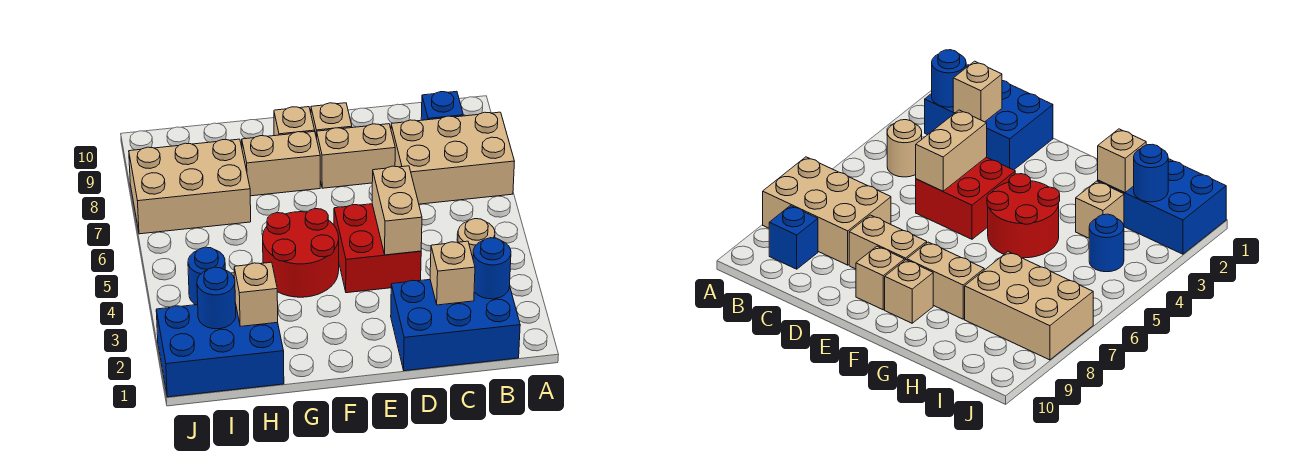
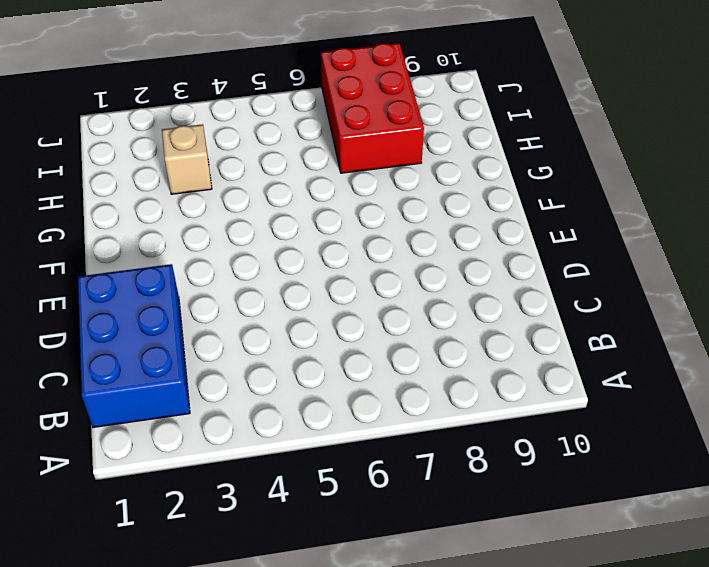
red brick H7:J8 level 1 -> tan brick H7:J8 level 1
none -> tan brick A7:C8 level 1
none -> tan round brick B4 level 1
none -> blue brick B9 level 1

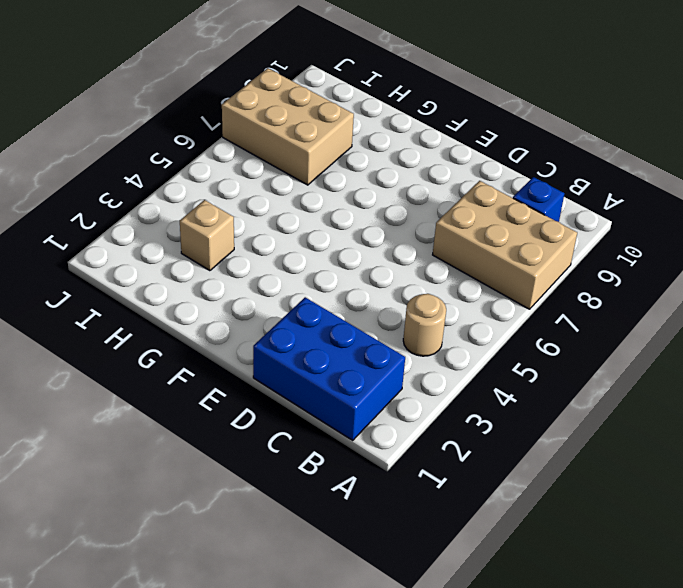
none -> red brick D4:E5 level 1
none -> tan brick D8:E8 level 1
none -> tan brick E9 level 1

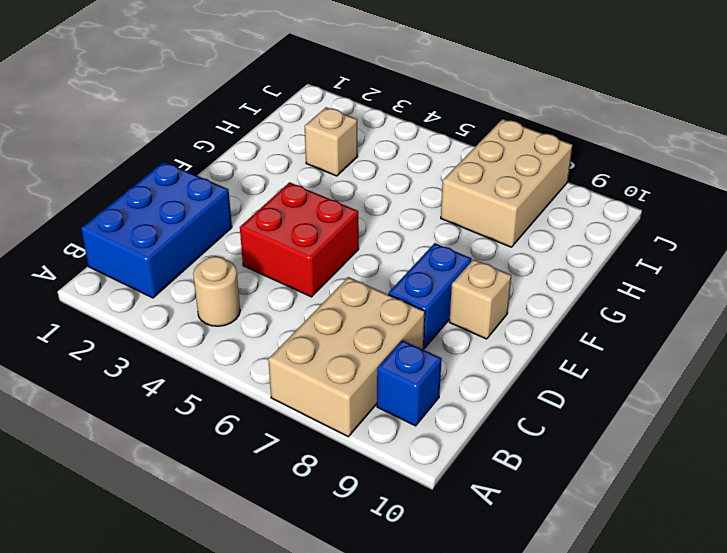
blue brick D8:E8 level 1 -> tan brick D8:E8 level 1
none -> red round brick F4:G5 level 1
none -> tan brick F8:G8 level 1
none -> tan brick F9 level 1

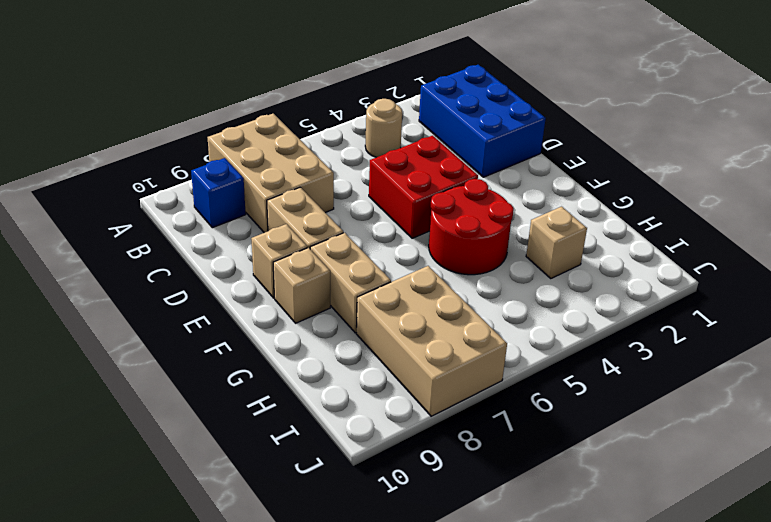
none -> blue brick H1:J2 level 1
none -> blue round brick I4 level 1
none -> blue round brick B2 level 2

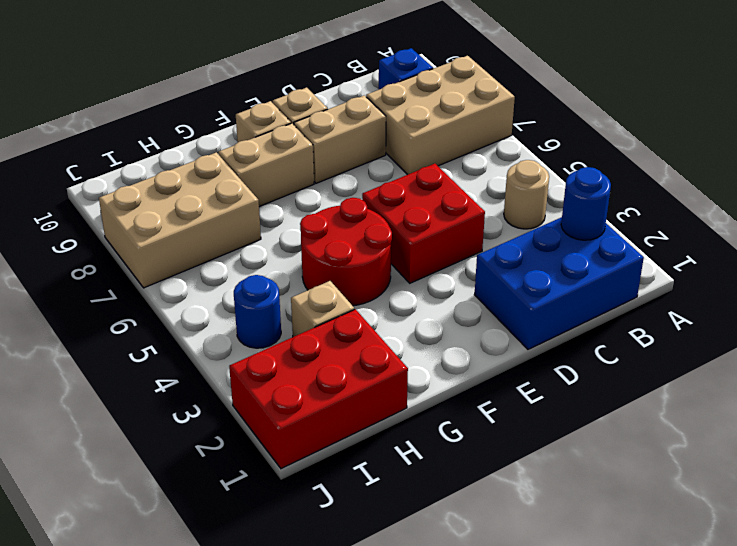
red brick H1:J2 level 1 -> blue brick H1:J2 level 1
none -> tan brick C2 level 2
none -> tan brick D4:D5 level 2
none -> tan brick H2 level 2

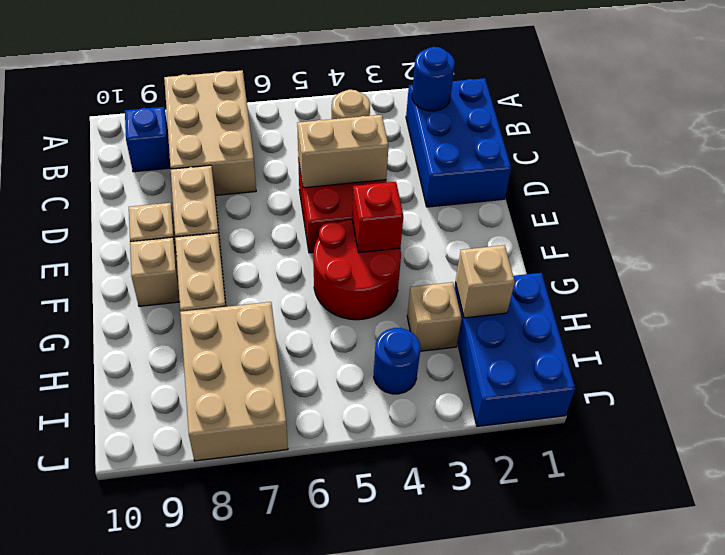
red brick F4 level 2 -> none
none -> tan brick C2 level 2
none -> blue round brick I2 level 2

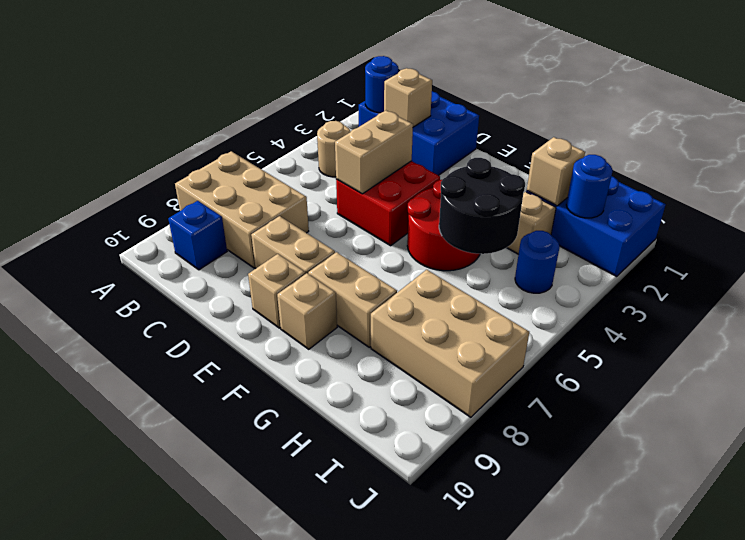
black round brick G4:H5 level 2 -> none

